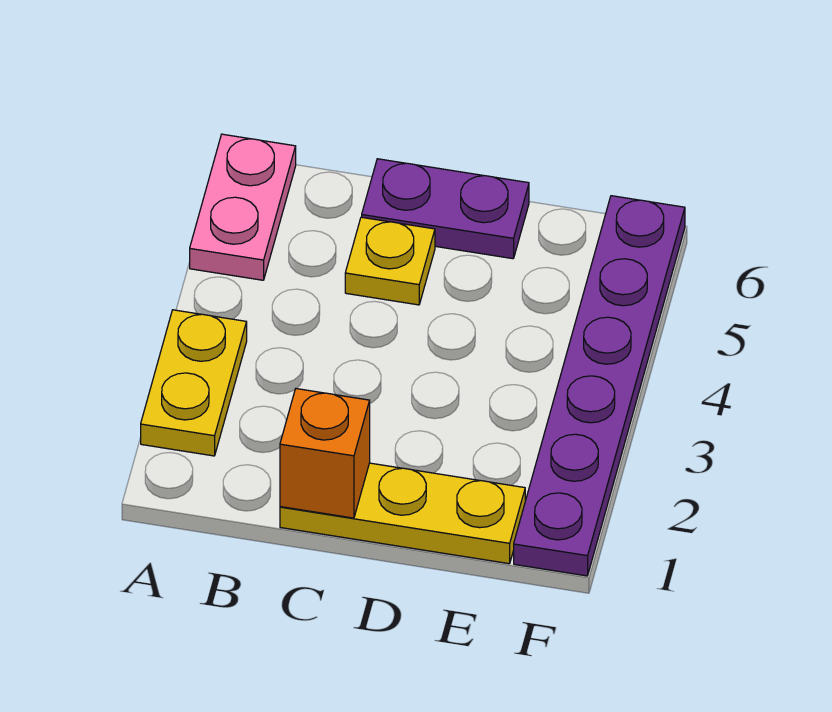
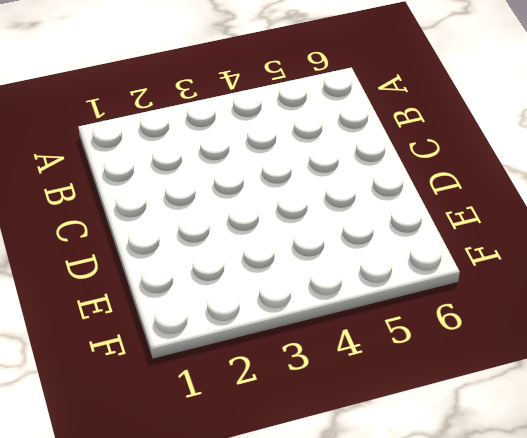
none -> yellow plate A2:A3 level 1
none -> pink plate A5:A6 level 1

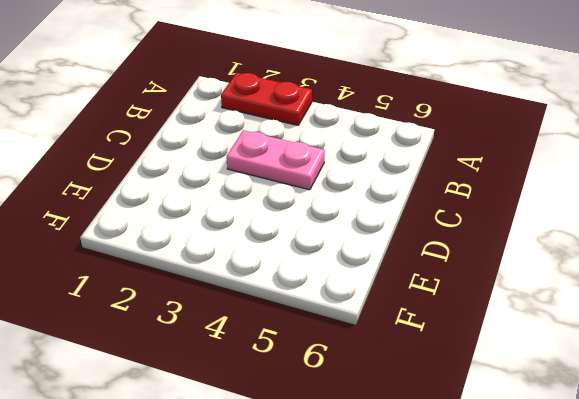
red plate A2:A3 level 1 -> yellow plate A2:A3 level 1
pink plate C3:C4 level 1 -> pink plate A5:A6 level 1
none -> yellow plate C1:E1 level 1
none -> yellow plate C5 level 1

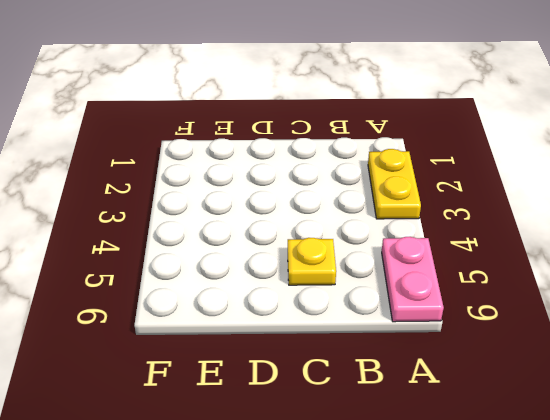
none -> yellow plate C1:E1 level 1
none -> purple plate C6:D6 level 1

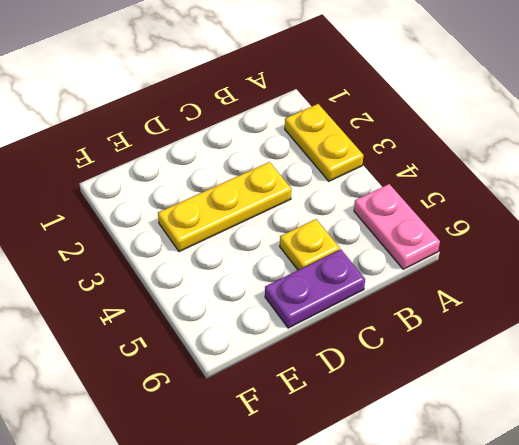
yellow plate C3:E3 level 1 -> yellow plate C1:E1 level 1
none -> purple plate F1:F6 level 1
none -> orange brick C1 level 2

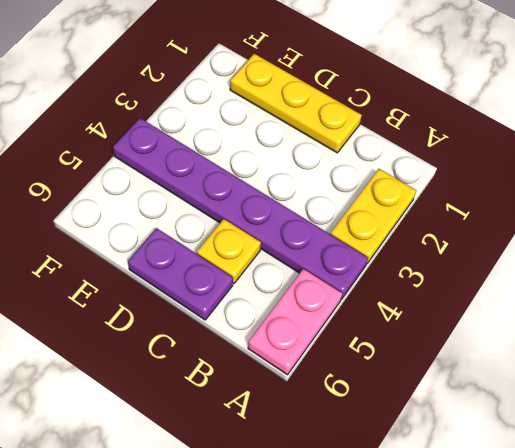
purple plate A4:F4 level 1 -> purple plate F1:F6 level 1
none -> orange brick C1 level 2

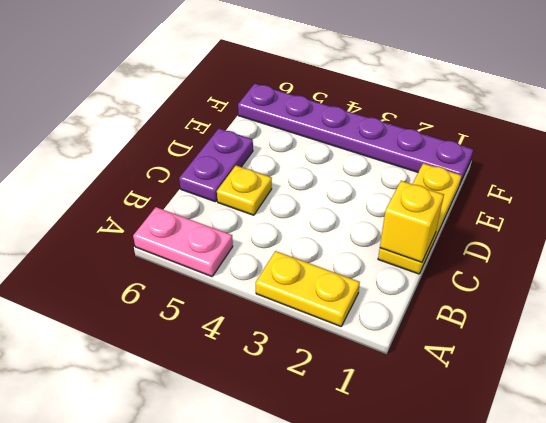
yellow brick C1 level 2 -> orange brick C1 level 2

